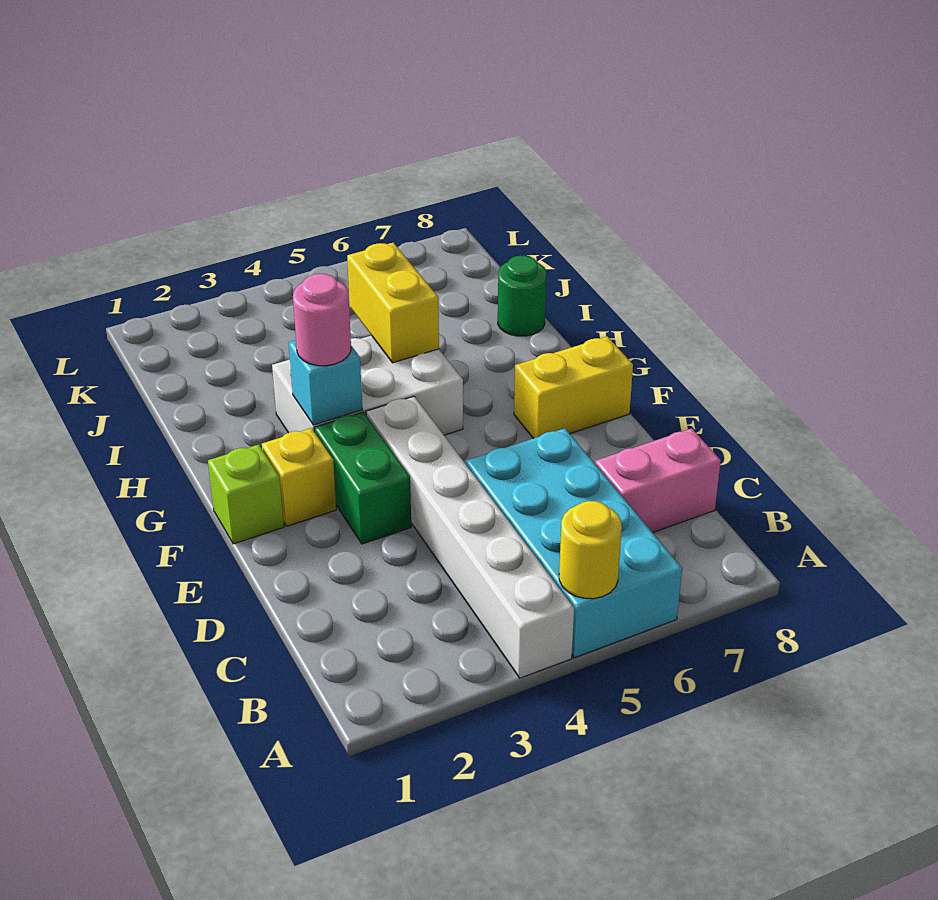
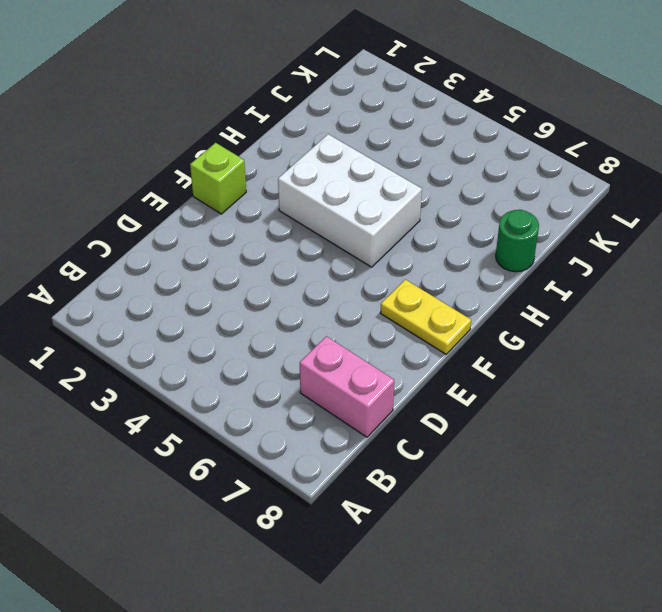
yellow plate F7:F8 level 1 -> yellow brick F7:F8 level 1
none -> white brick A4:F4 level 1
none -> cyan brick A5:D6 level 1
none -> green brick E3:F3 level 1

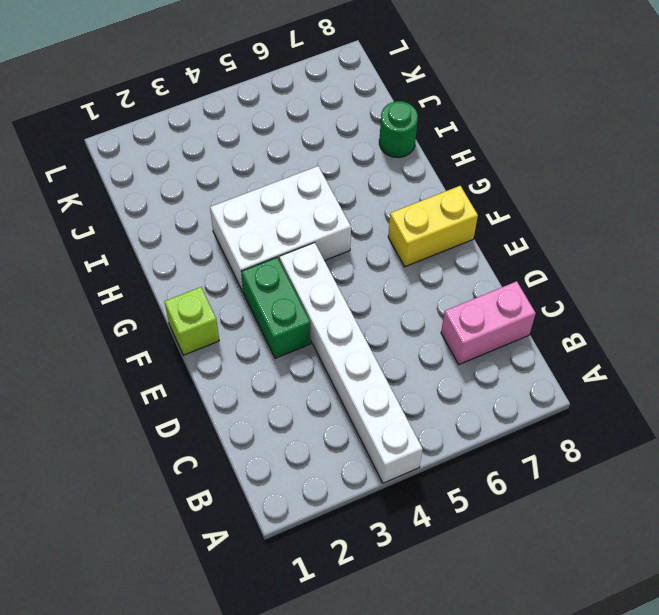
none -> cyan brick A5:D6 level 1
none -> yellow brick F2 level 1
none -> yellow round brick A5 level 2

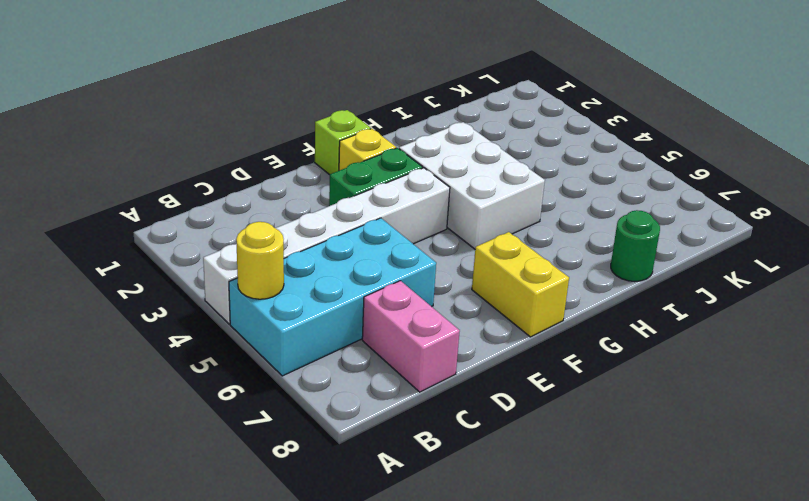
none -> cyan brick G3 level 2
none -> yellow brick H5:I5 level 2
none -> pink round brick G3 level 3

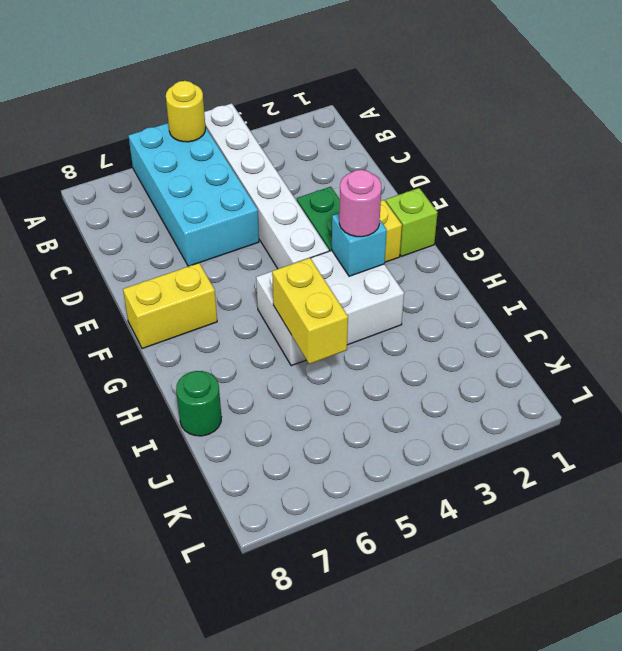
none -> pink brick C7:C8 level 1

